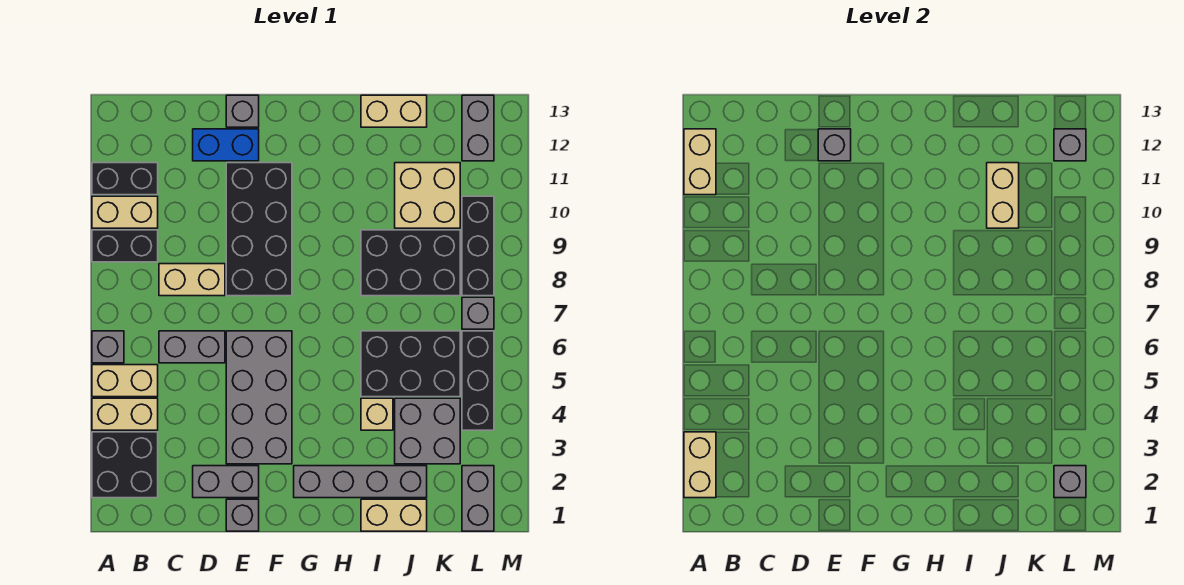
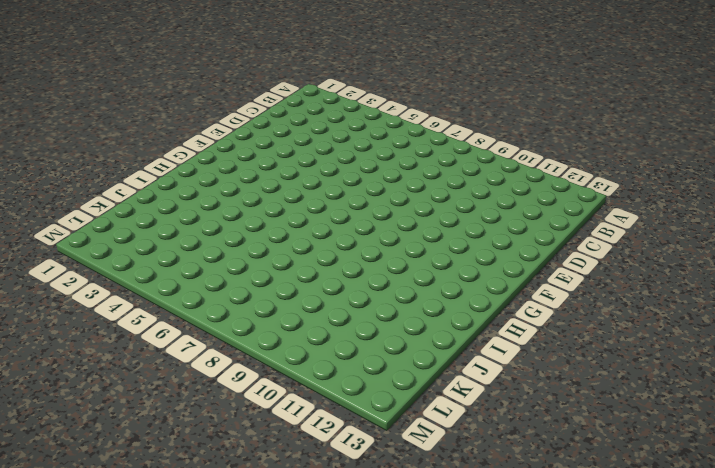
none -> black brick A2:B3 level 1
none -> tan brick A4:B4 level 1
none -> tan brick A5:B5 level 1
none -> grey brick A6 level 1

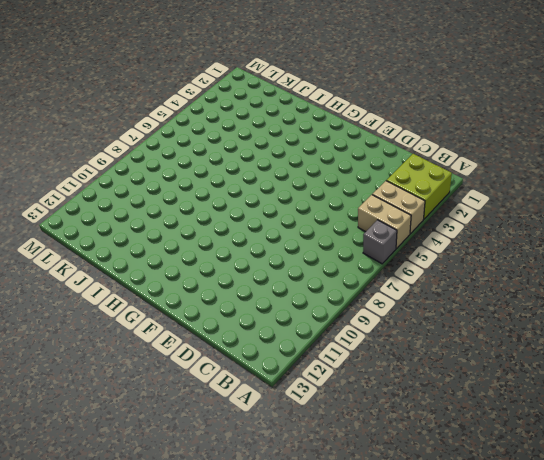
lime brick A2:B3 level 1 -> black brick A2:B3 level 1
none -> black brick A9:B9 level 1
none -> tan brick A10:B10 level 1
none -> black brick A11:B11 level 1
none -> grey brick C6:D6 level 1

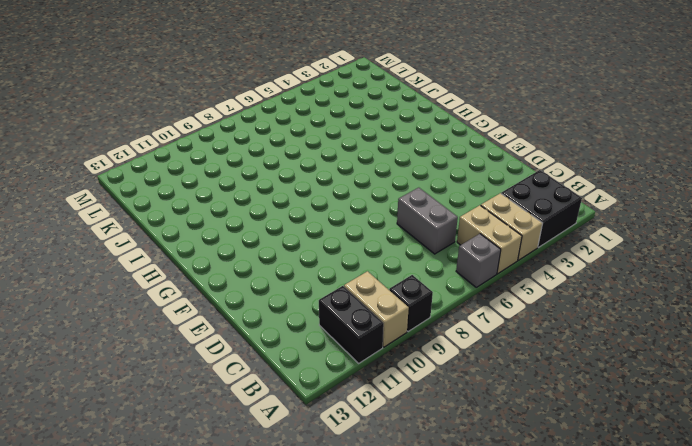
black brick A9 level 1 -> black brick A9:B9 level 1
none -> tan brick C8:D8 level 1
none -> grey brick D2:E2 level 1
none -> blue brick D12:E12 level 1
none -> grey brick E1 level 1

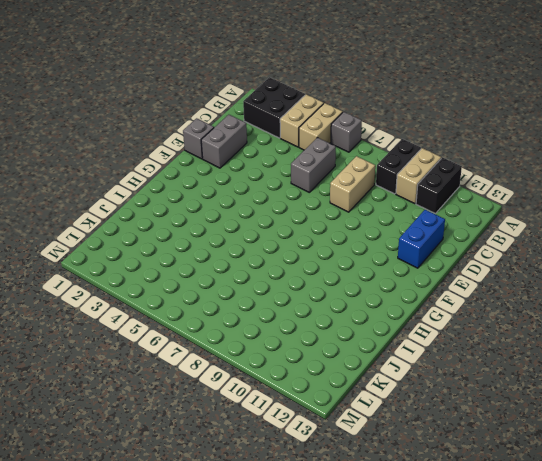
none -> grey brick E3:F6 level 1
none -> black brick E8:F11 level 1
none -> grey brick E13 level 1
none -> grey brick G2:J2 level 1

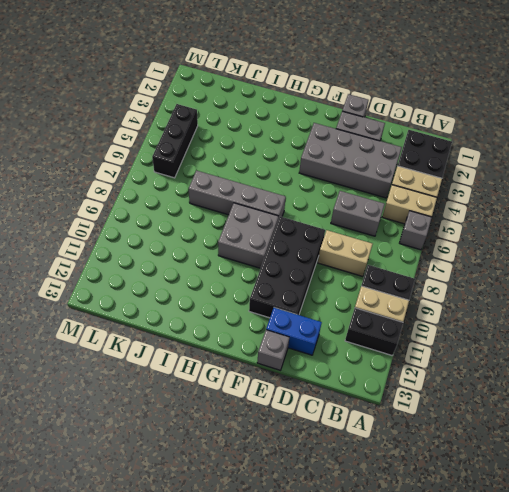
grey brick C3:F4 level 1 -> grey brick E3:F6 level 1
grey brick G7:J7 level 1 -> grey brick G2:J2 level 1
grey brick G8:H9 level 1 -> grey brick J3:K4 level 1
none -> tan brick I1:J1 level 1
none -> tan brick I4 level 1
none -> black brick I5:K6 level 1
none -> black brick I8:K9 level 1

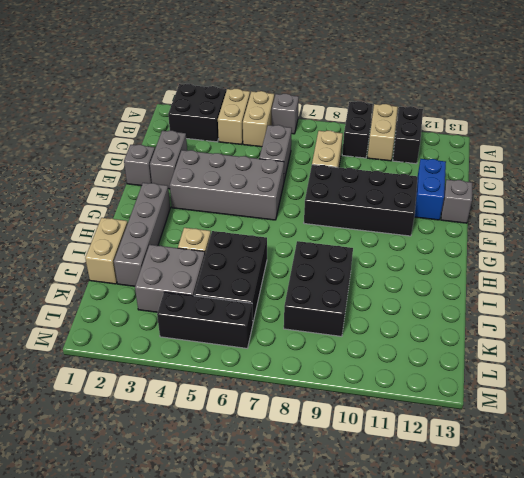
none -> tan brick I13:J13 level 1
none -> tan brick J10:K11 level 1
none -> grey brick L1:L2 level 1
none -> grey brick L7 level 1

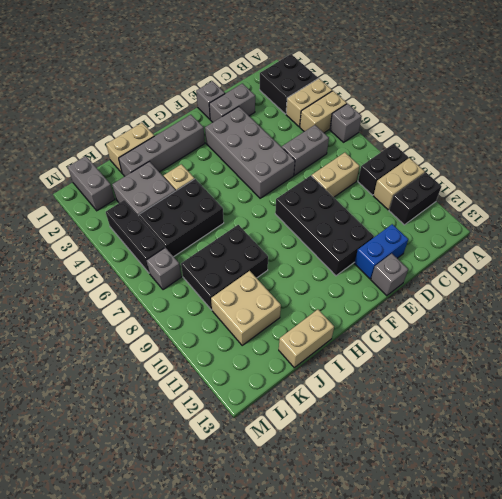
none -> black brick L8:L10 level 1
none -> grey brick L12:L13 level 1
none -> tan brick A2:A3 level 2
none -> tan brick A11:A12 level 2

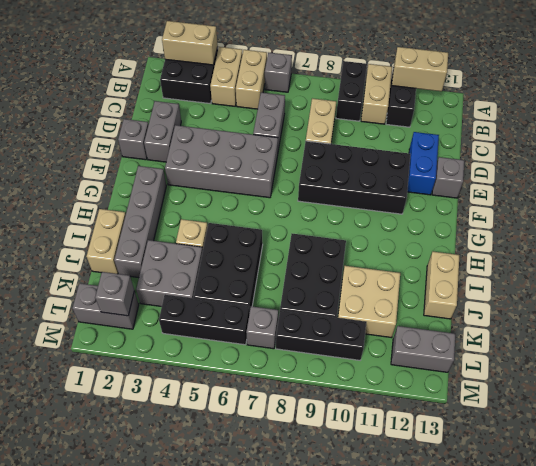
none -> grey brick E12 level 2
none -> tan brick J10:J11 level 2
none -> grey brick L12 level 2

